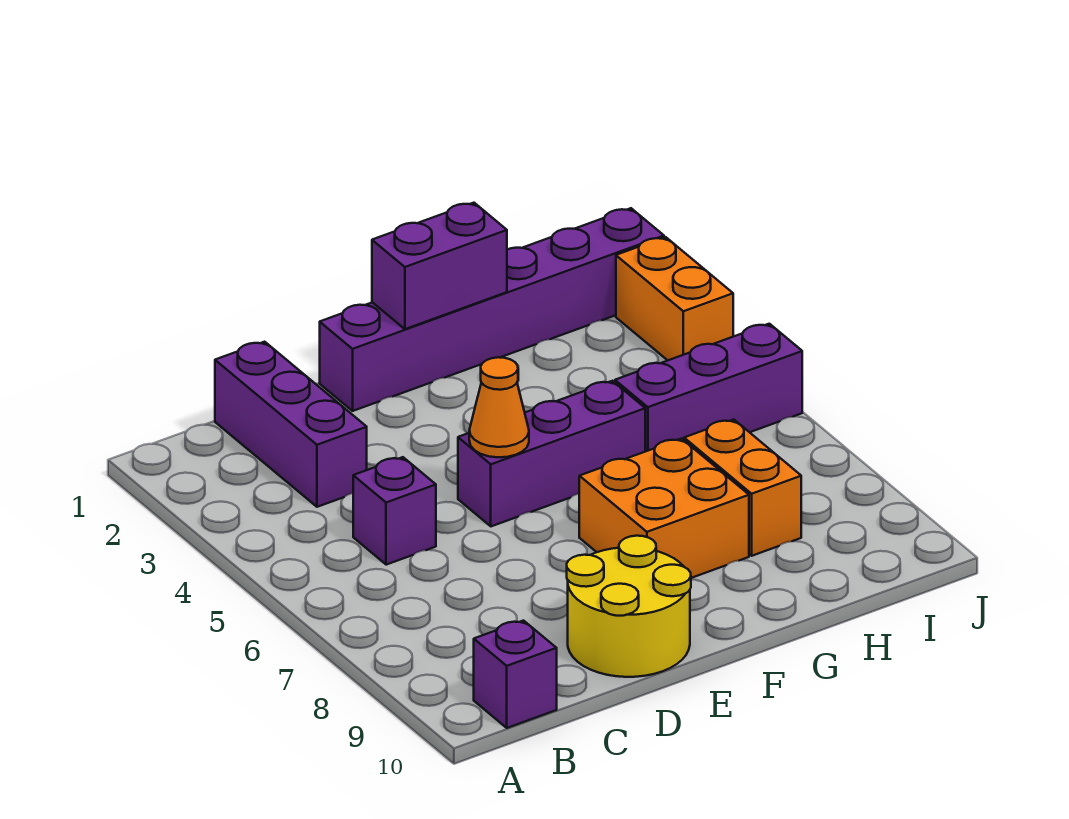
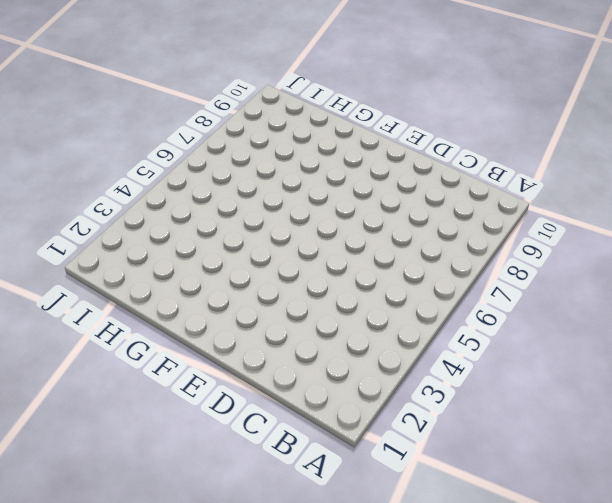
none -> purple brick B10 level 1
none -> purple brick C1:C3 level 1
none -> purple brick C5 level 1

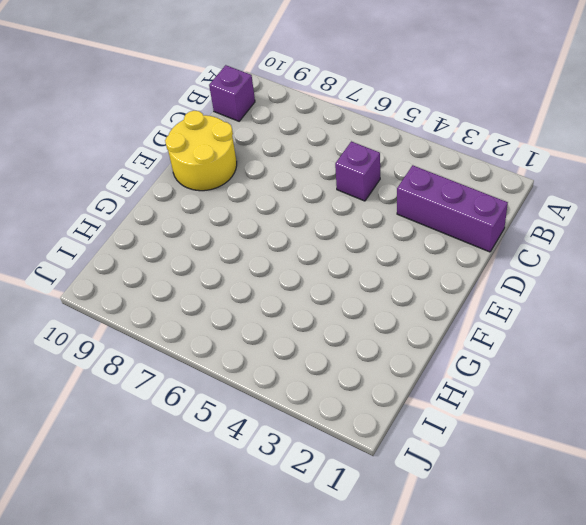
none -> purple brick E1:J1 level 1
none -> purple brick E5:G5 level 1
none -> orange brick F7:G8 level 1

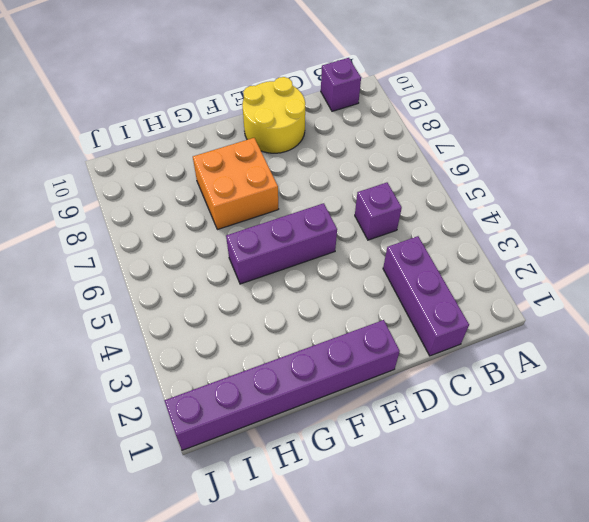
none -> purple brick H5:J5 level 1
none -> orange brick H7:H8 level 1
none -> orange brick J2:J3 level 1

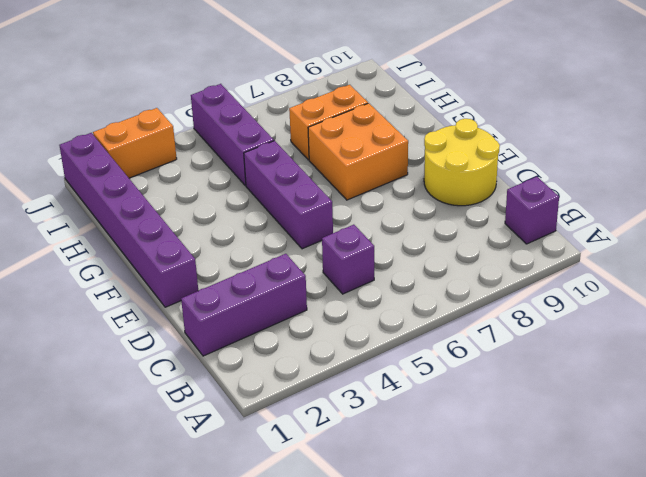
none -> orange cone E5 level 2
none -> purple brick F1:G1 level 2

